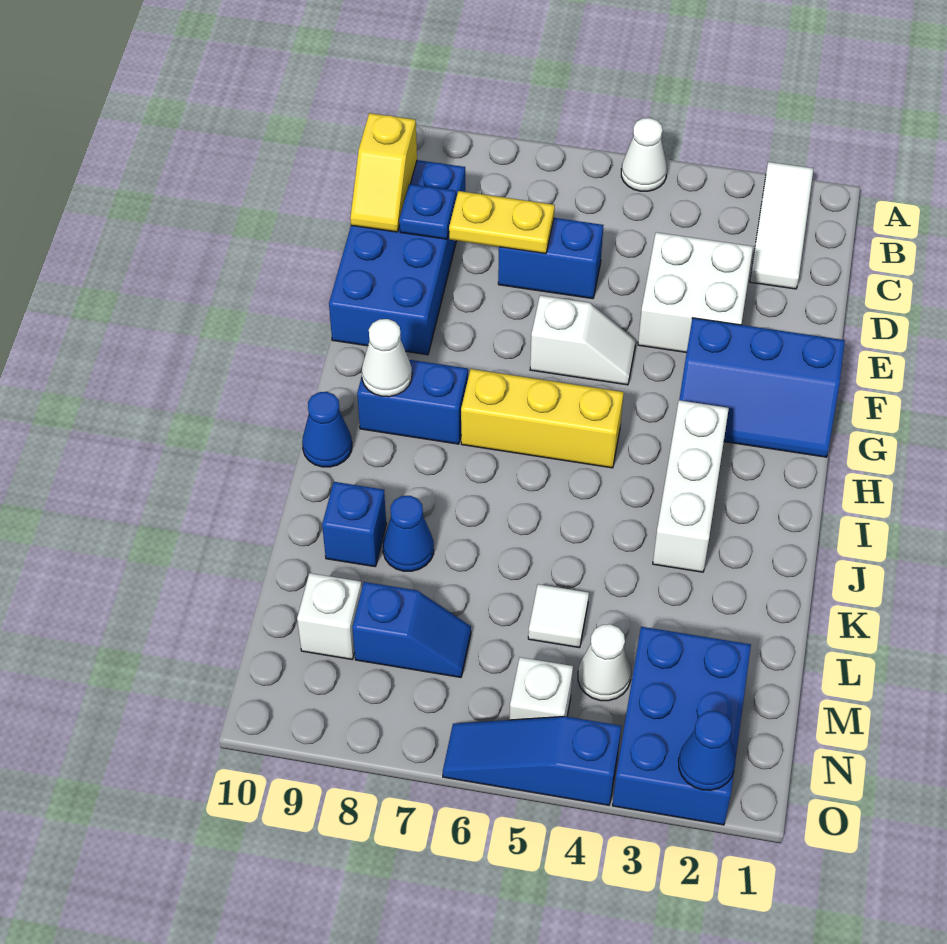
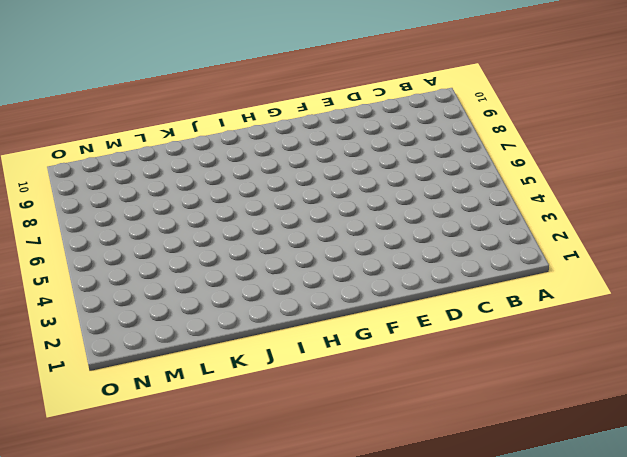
none -> white tile A2:C2 level 1
none -> white cone A5 level 1
none -> blue brick C9:F10 level 1

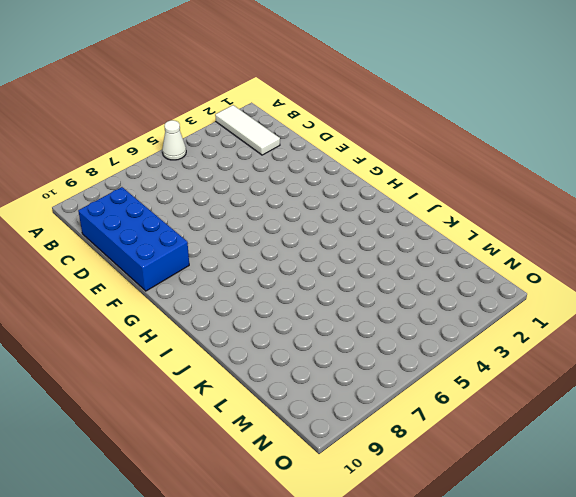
none -> white brick D3:E4 level 1
none -> blue brick D6:D7 level 1
none -> blue slope F1:G3 level 1 top F

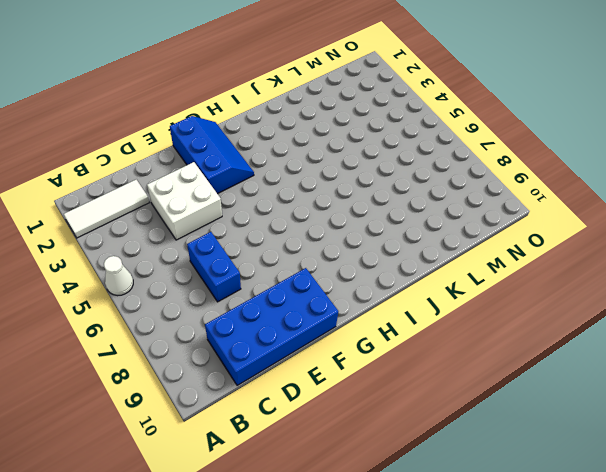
none -> white slope F5:F6 level 1 top 6
none -> white brick H3:J3 level 1
none -> yellow brick H5:H7 level 1

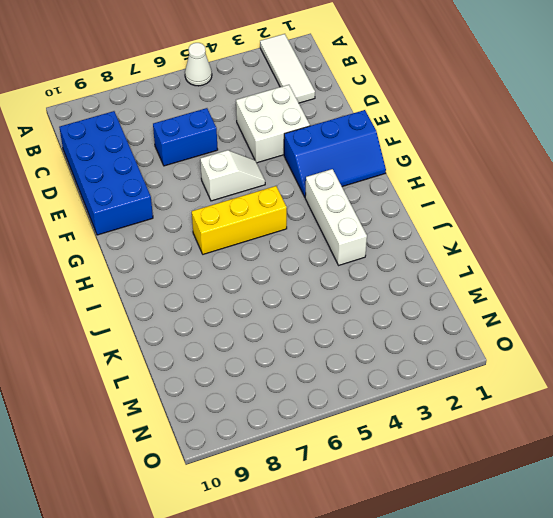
none -> blue brick H8:H9 level 1
none -> blue cone I10 level 1
none -> blue cone K8 level 1

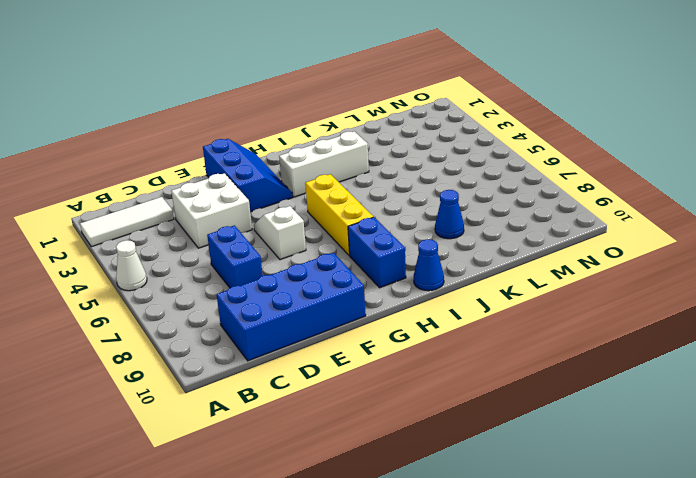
none -> blue brick K9 level 1
none -> white tile L5 level 1
none -> blue brick M2:O3 level 1

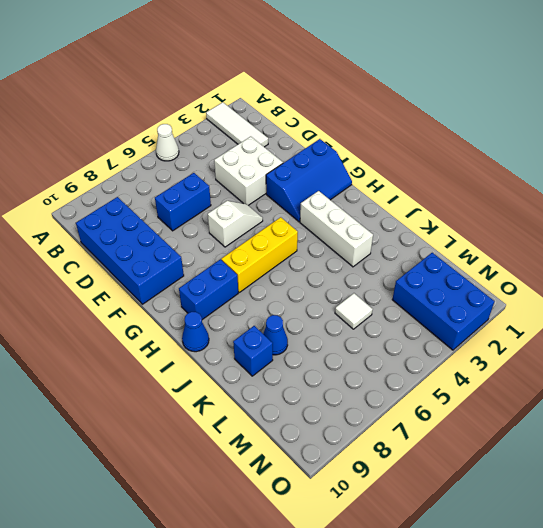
none -> white cone M4 level 1
none -> blue slope M7:M8 level 1 top 8
none -> white brick M9 level 1

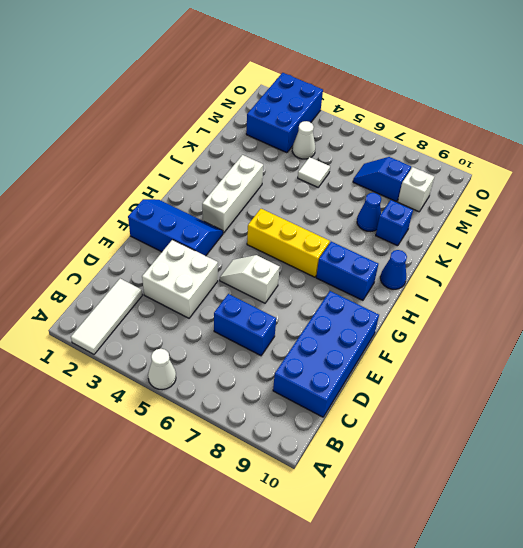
none -> white brick N5 level 1
none -> blue slope O4:O6 level 1 top 4
none -> yellow slope C10:D10 level 2 top C

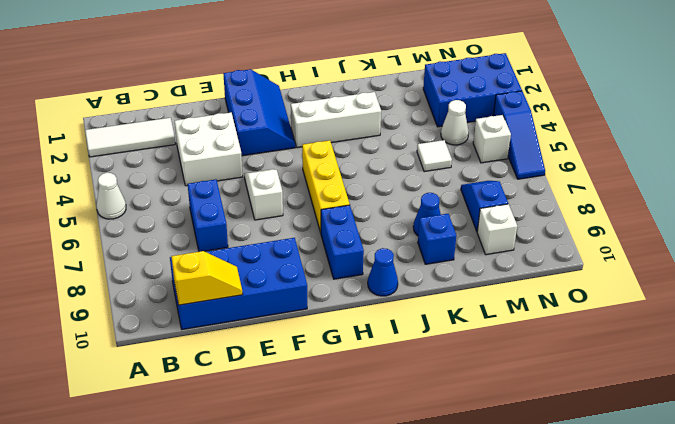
none -> yellow plate D7:D8 level 2
none -> blue plate D9 level 2
none -> white cone H9 level 2

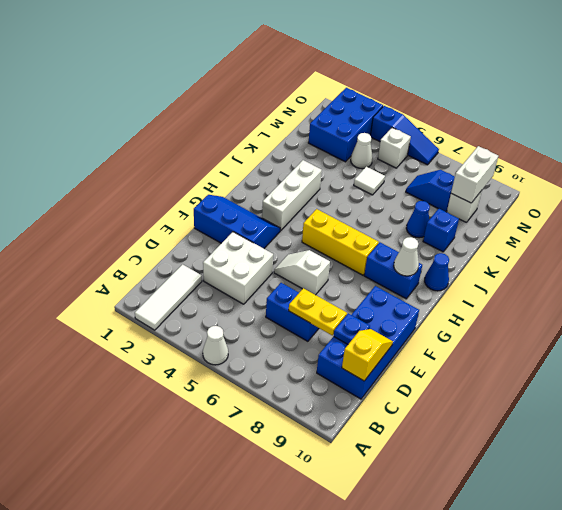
white brick M9:N9 level 2 -> none
none -> blue cone O2 level 2

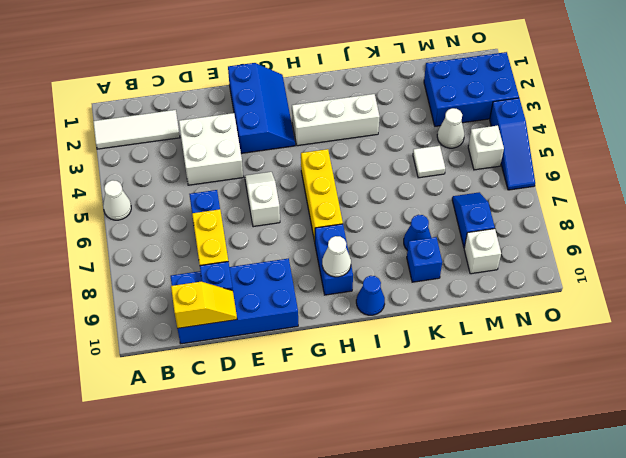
none -> blue cone O2 level 2

